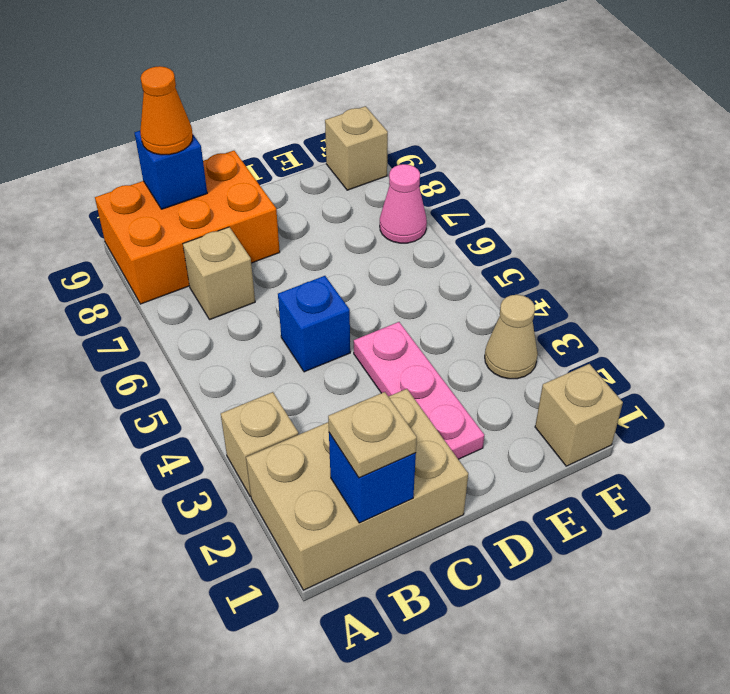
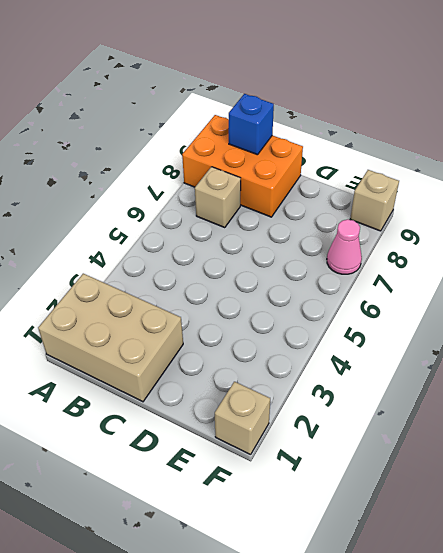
none -> tan brick A3 level 1
none -> blue brick C5 level 1
none -> pink plate D2:D4 level 1

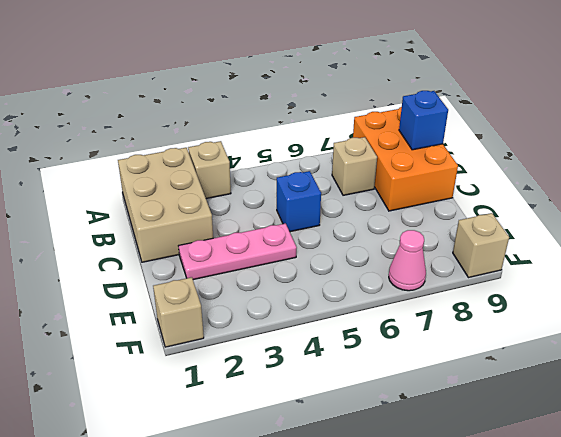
none -> tan cone F3 level 1
none -> blue brick B1 level 2
none -> tan plate B1 level 3

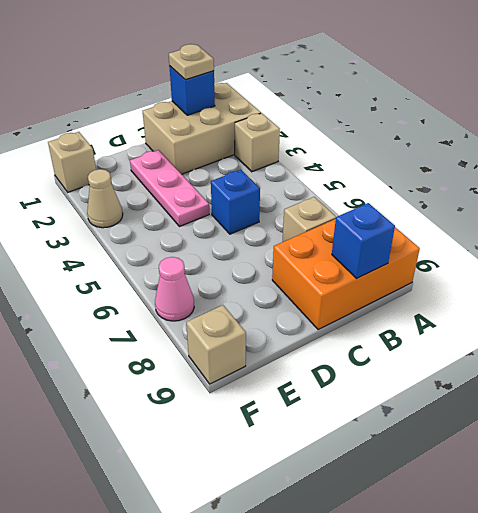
none -> orange cone B9 level 3

